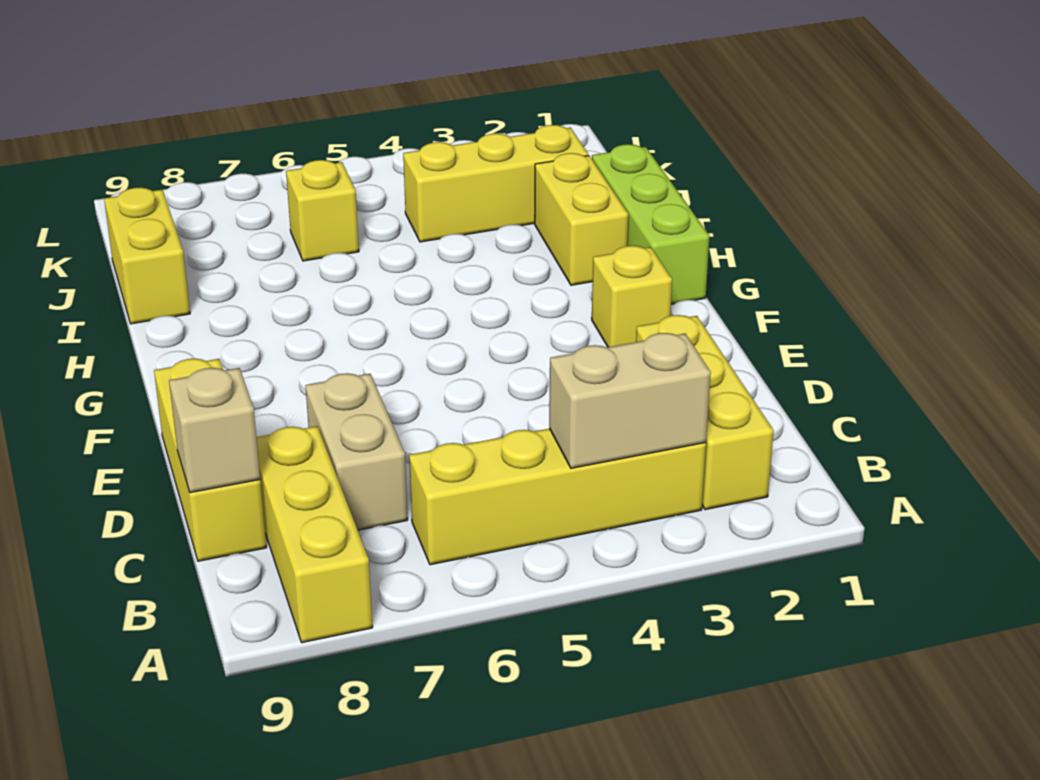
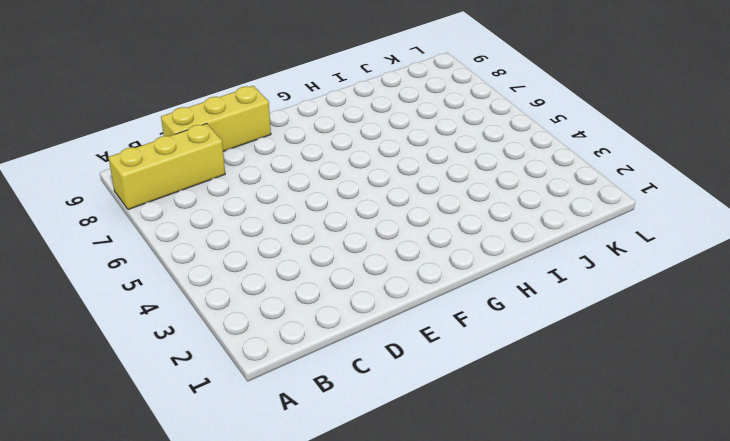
none -> yellow brick B2:D2 level 1
none -> yellow brick B3:B6 level 1
none -> tan brick C7:D7 level 1

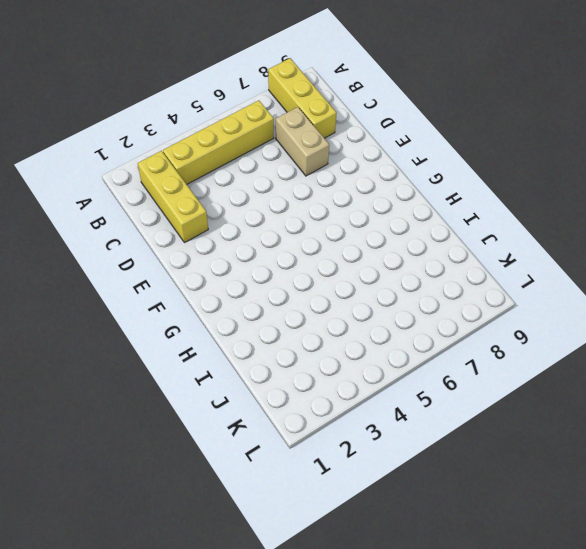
none -> yellow brick C9:E9 level 1
none -> yellow brick F2 level 1
none -> lime brick G1:I1 level 1

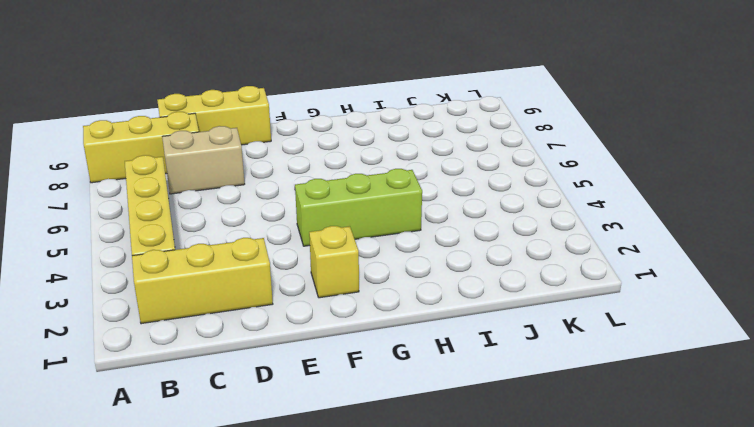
lime brick F4:H4 level 1 -> lime brick G1:I1 level 1
none -> yellow brick H2:I2 level 1
none -> yellow brick I9:J9 level 1
none -> yellow brick J2:J4 level 1

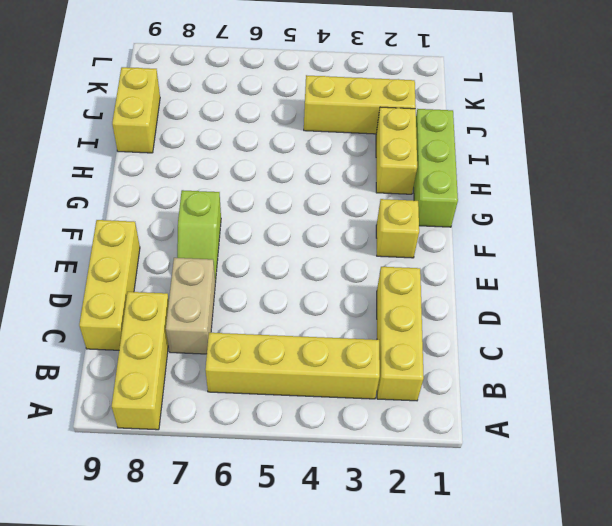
lime slope E7:F7 level 1 top F -> none
none -> yellow brick J6 level 1
none -> tan brick B3:B4 level 2
none -> tan brick C9 level 2

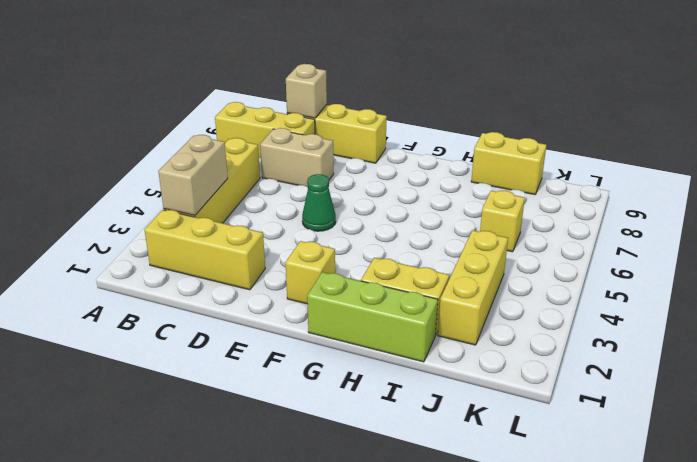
green cone E5 level 1 -> none

